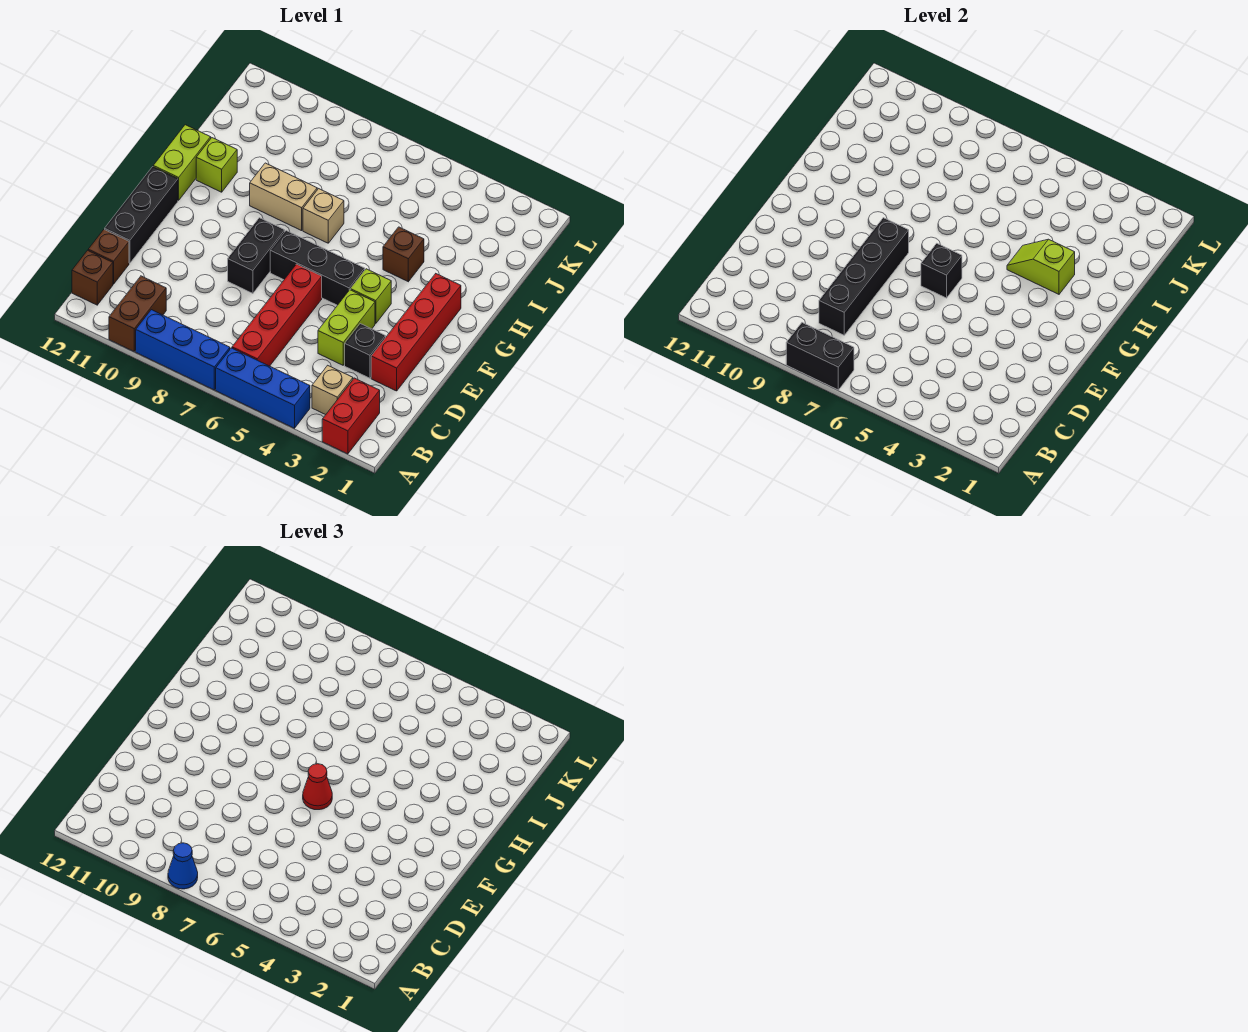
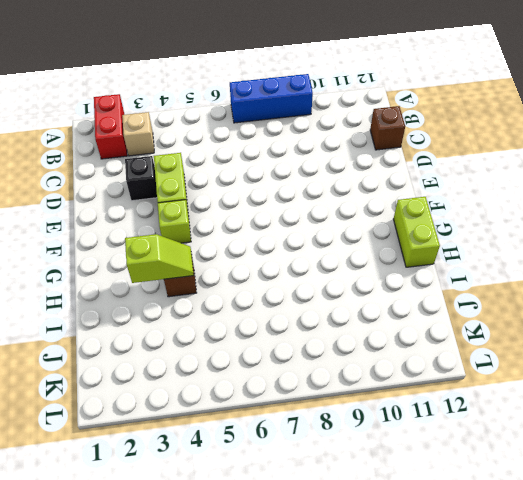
none -> blue brick A4:A6 level 1
none -> brown brick A10:B10 level 1
none -> red brick B6:E6 level 1

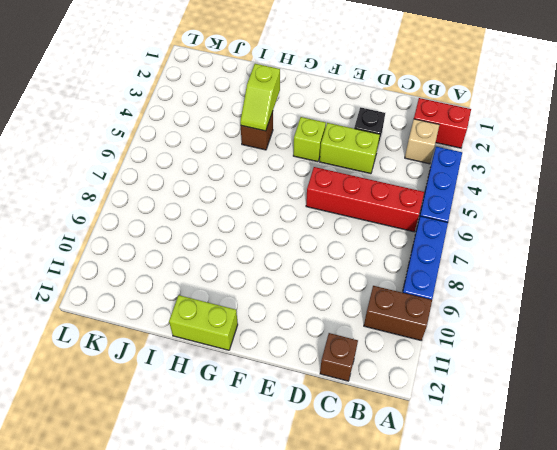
none -> brown brick B12 level 1
none -> red brick D2:G2 level 1
none -> black brick D12:F12 level 1

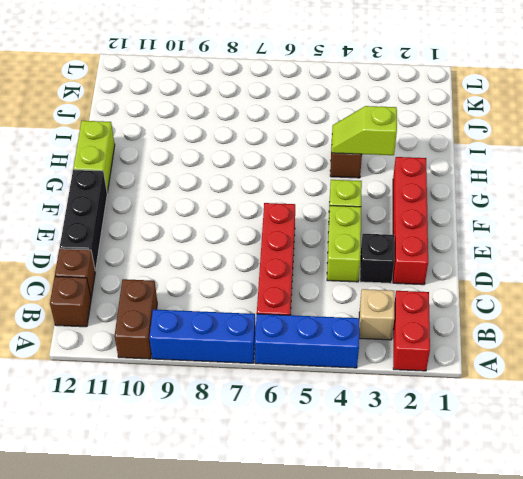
none -> black brick E8:F8 level 1
none -> black brick F5:F7 level 1
none -> tan brick H7 level 1

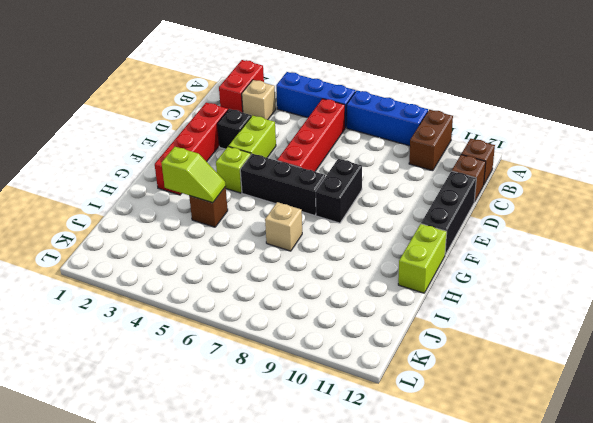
none -> tan brick H8:H9 level 1
none -> lime brick H11 level 1
none -> black brick A7:A8 level 2

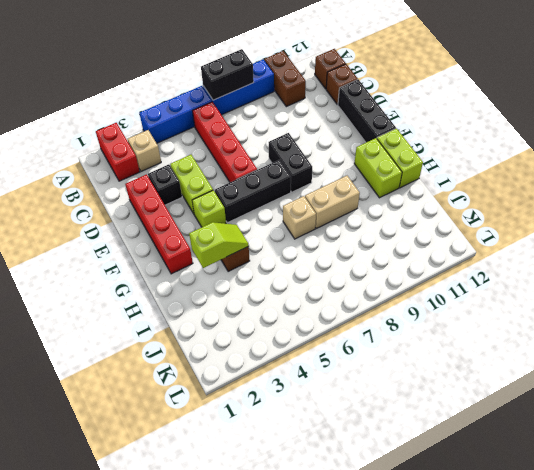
lime brick G11:H11 level 1 -> lime brick H11 level 1
none -> black brick C8:F8 level 2
none -> black brick F6 level 2
none -> blue cone A8 level 3

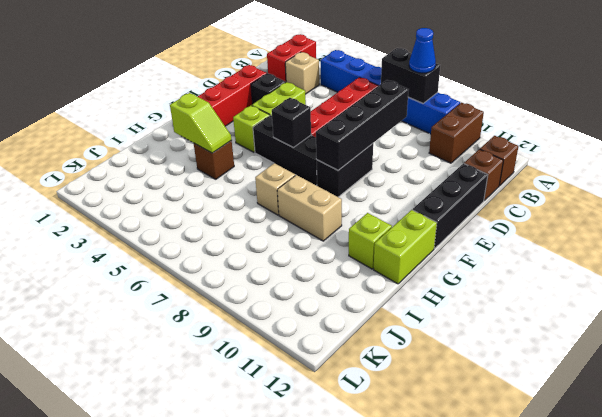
none -> red cone F6 level 3

